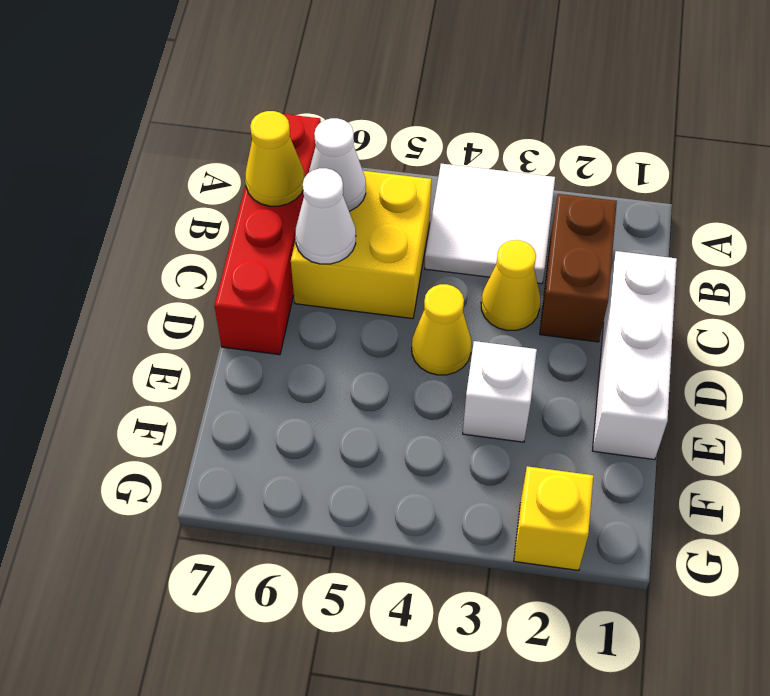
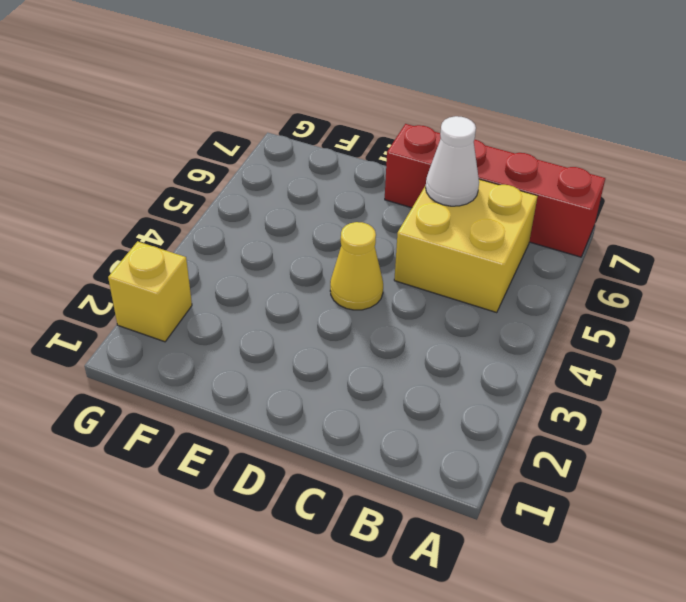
none -> white tile A3:B4 level 1
none -> brown brick B2:C2 level 1
none -> white brick C1:E1 level 1

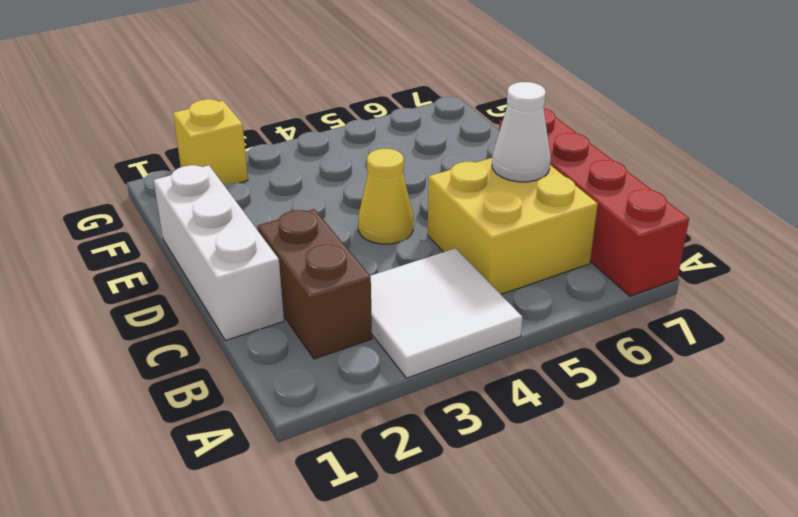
none -> yellow cone C3 level 1
none -> white brick E3 level 1
none -> white cone B6 level 2

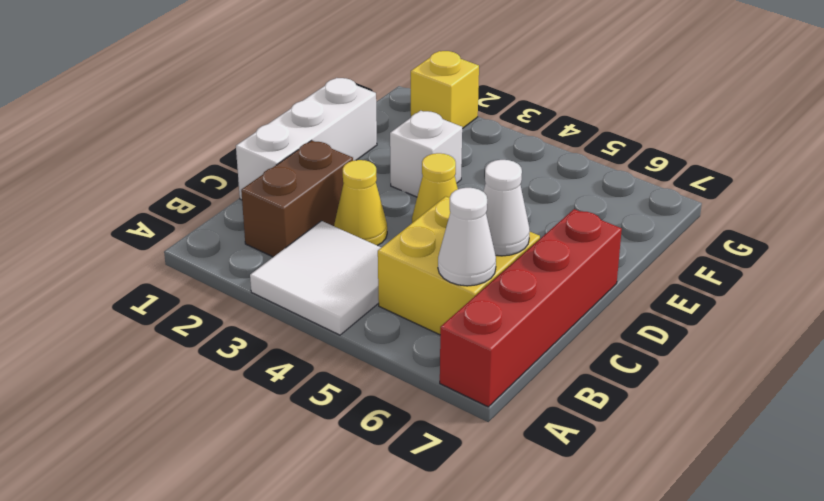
none -> yellow cone B7 level 2

